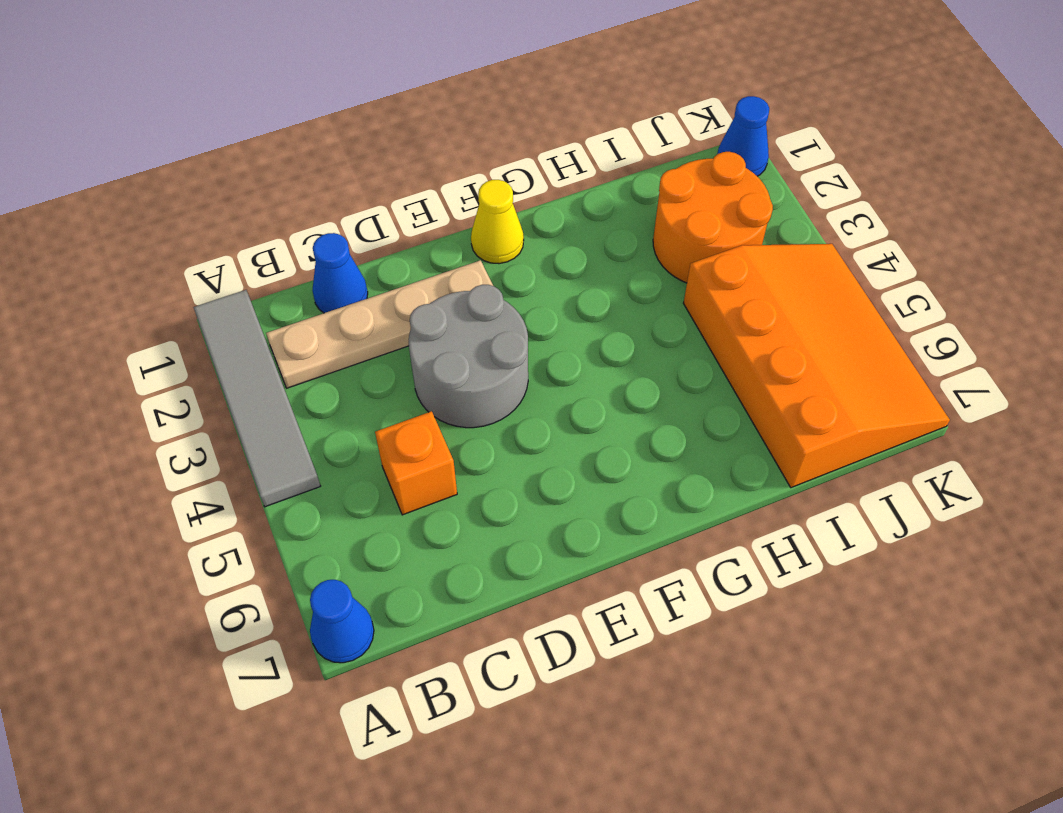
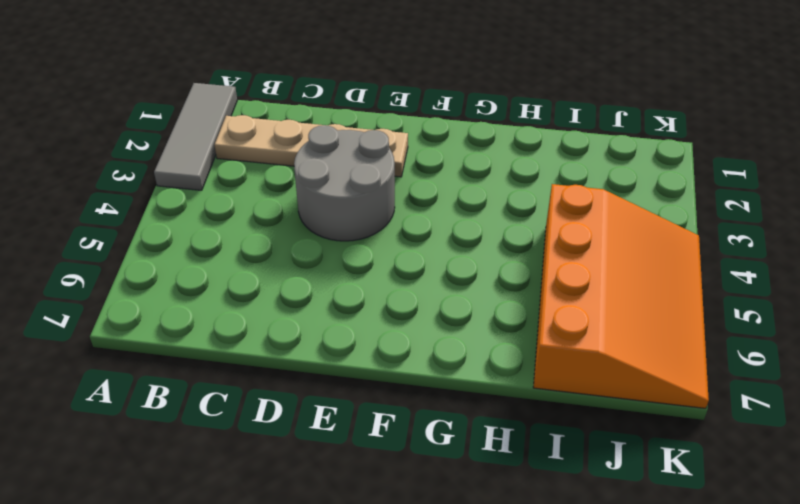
grey tile A1:A3 level 1 -> grey tile A1:A4 level 1
none -> blue cone A7 level 1
none -> blue cone C1 level 1

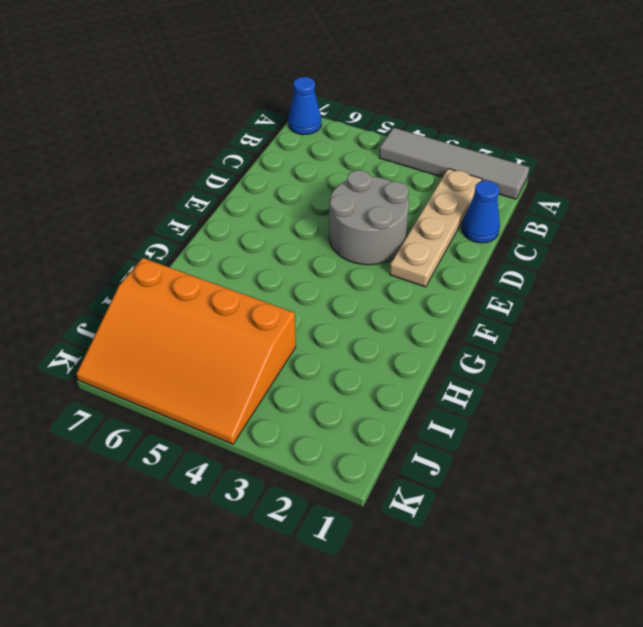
none -> orange brick C5 level 1
none -> yellow cone F1 level 1

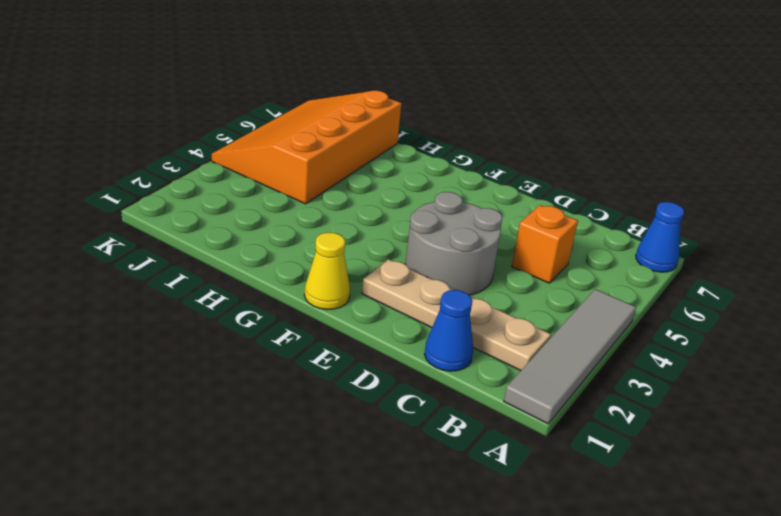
none -> orange round brick I2:J3 level 1
none -> blue cone K1 level 1

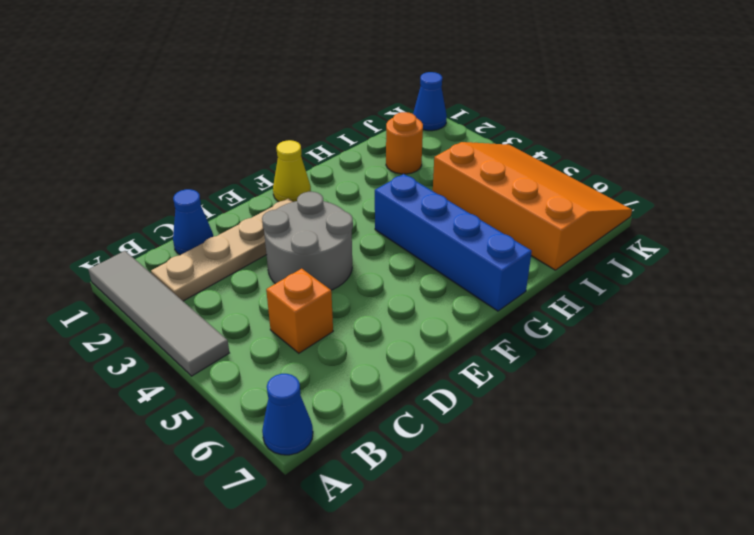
blue brick G4:G7 level 1 -> none
orange round brick I2 level 1 -> orange round brick I2:J3 level 1

